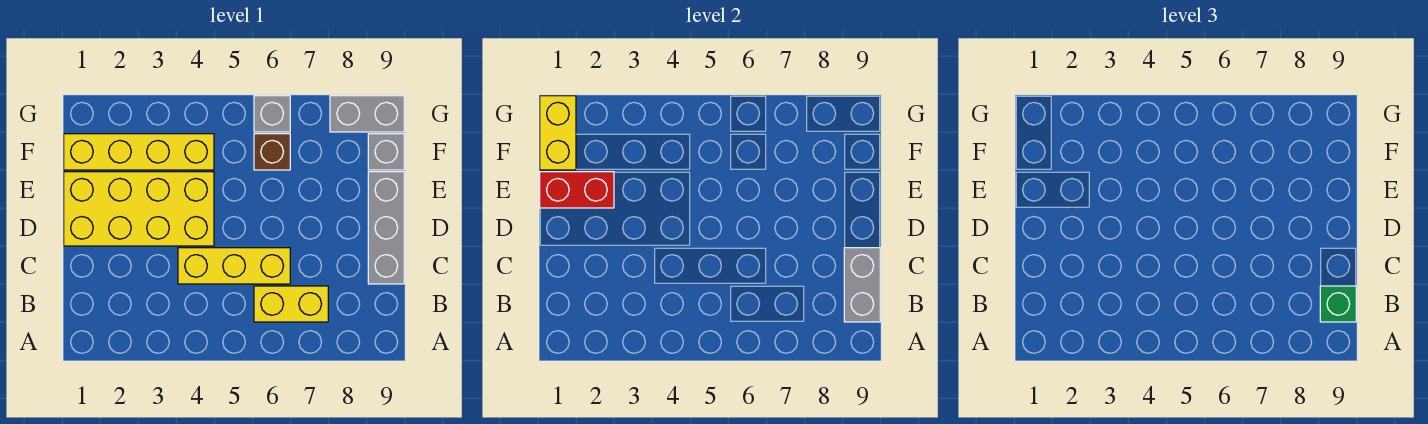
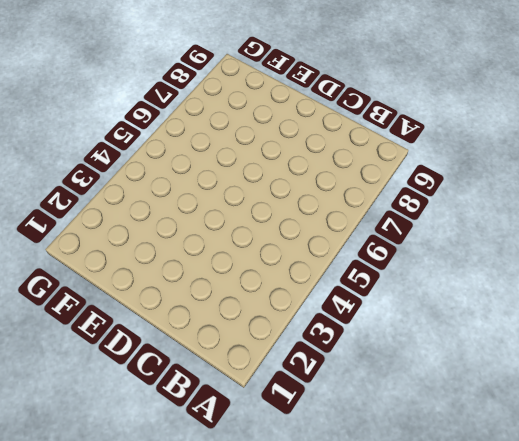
none -> yellow brick B6:B7 level 1
none -> yellow brick C4:C6 level 1
none -> grey brick C9:E9 level 1

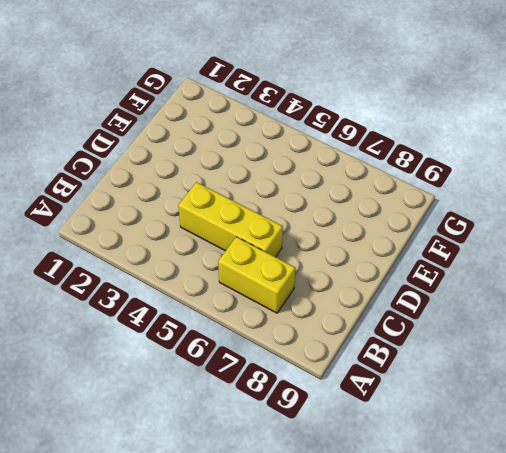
none -> grey brick C9:E9 level 1
none -> yellow brick D1:E4 level 1
none -> yellow brick F1:F4 level 1

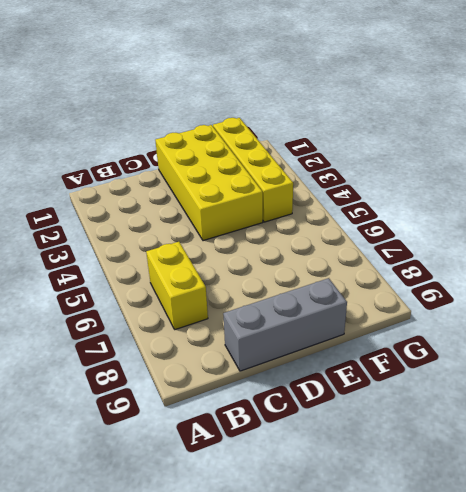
none -> yellow brick C4:C6 level 1
none -> brown brick F6 level 1
none -> grey brick F9 level 1

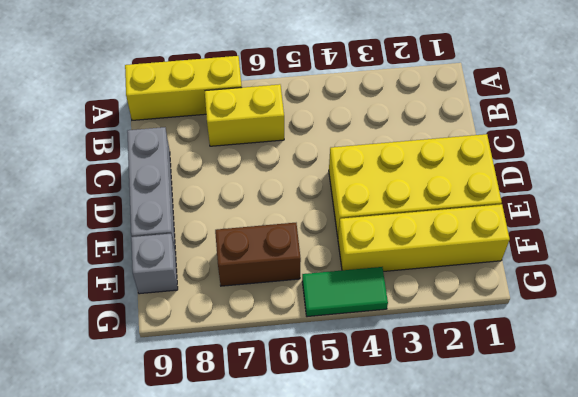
yellow brick A7:A9 level 1 -> yellow brick C4:C6 level 1
brown brick F6:F7 level 1 -> brown brick F6 level 1
green tile G4:G5 level 1 -> none
none -> grey brick G6 level 1
none -> grey brick G8:G9 level 1
none -> grey brick B9:C9 level 2

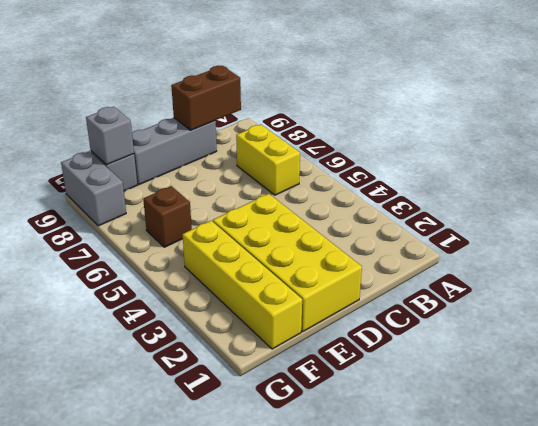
brown brick B9:C9 level 2 -> grey brick B9:C9 level 2
grey brick F9 level 2 -> grey brick G6 level 1
none -> yellow brick C4:C6 level 1
none -> red brick E1:E2 level 2
none -> yellow brick F1:G1 level 2

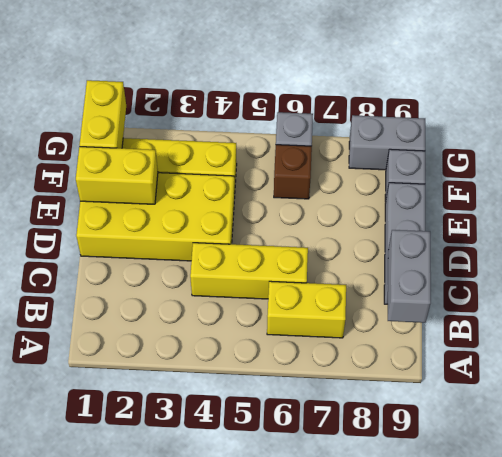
yellow brick E1:E2 level 2 -> red brick E1:E2 level 2
none -> green brick B9 level 3

